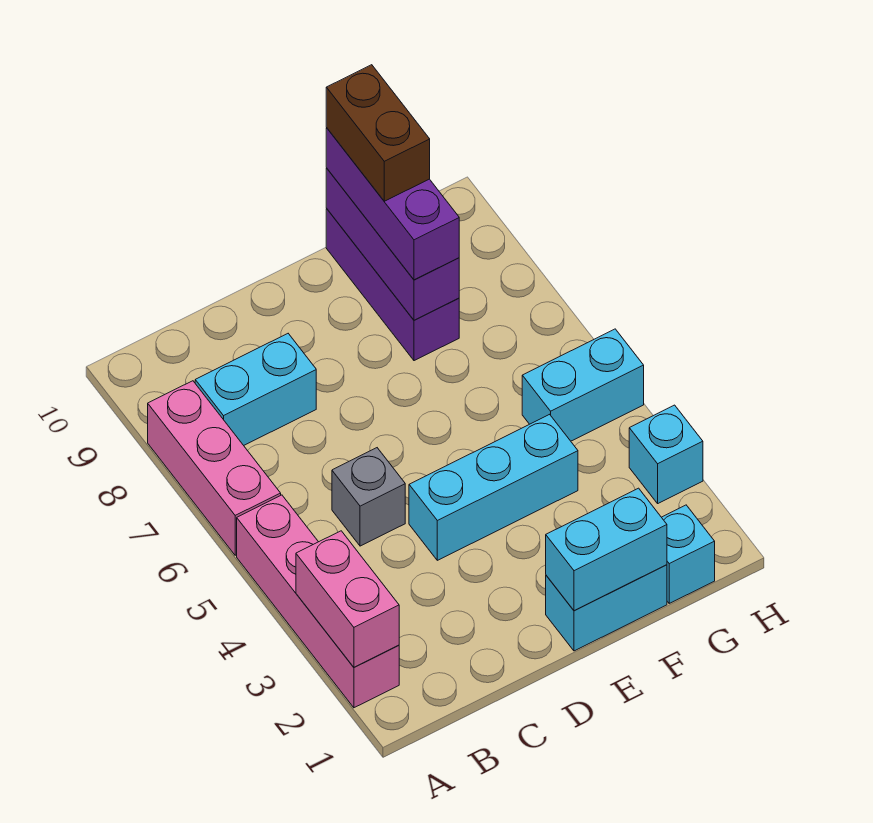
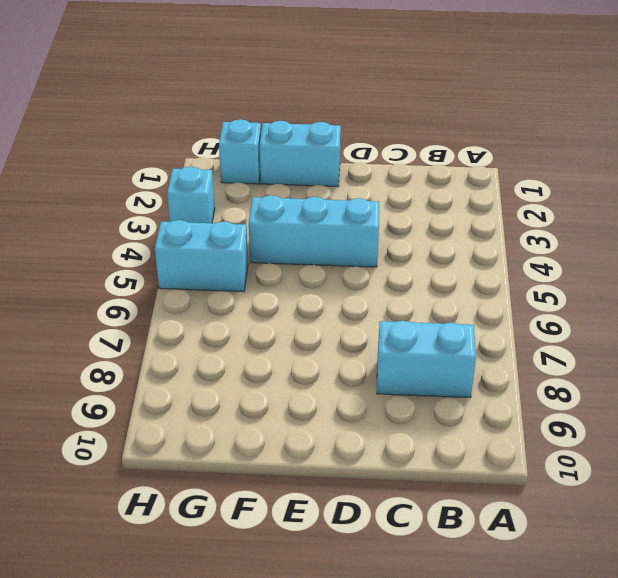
none -> pink brick A2:A5 level 1
none -> pink brick A6:A8 level 1
none -> grey brick C5 level 1

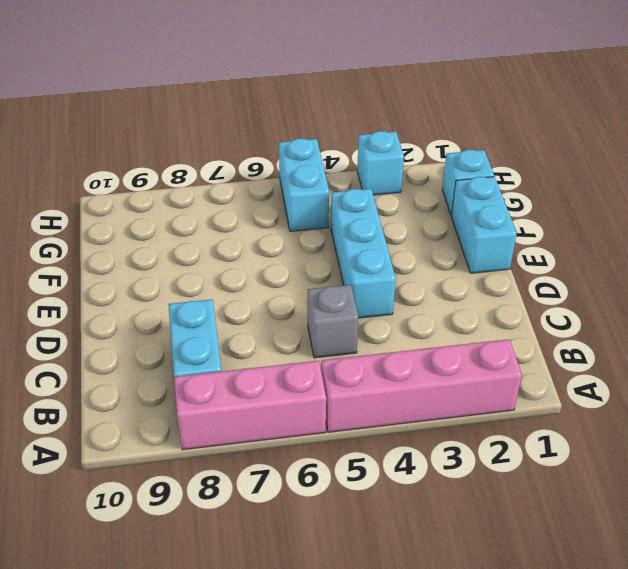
none -> purple brick F8:F10 level 1
none -> pink brick A2:A3 level 2
none -> cyan brick E1:F1 level 2

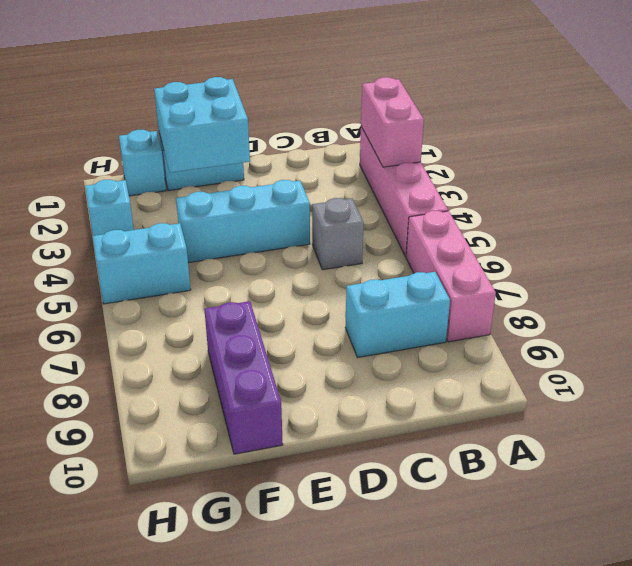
cyan brick E1:F2 level 2 -> cyan brick E1:F1 level 2
none -> purple brick F8:F10 level 2
none -> purple brick F8:F10 level 3
none -> brown brick F9:F10 level 4

